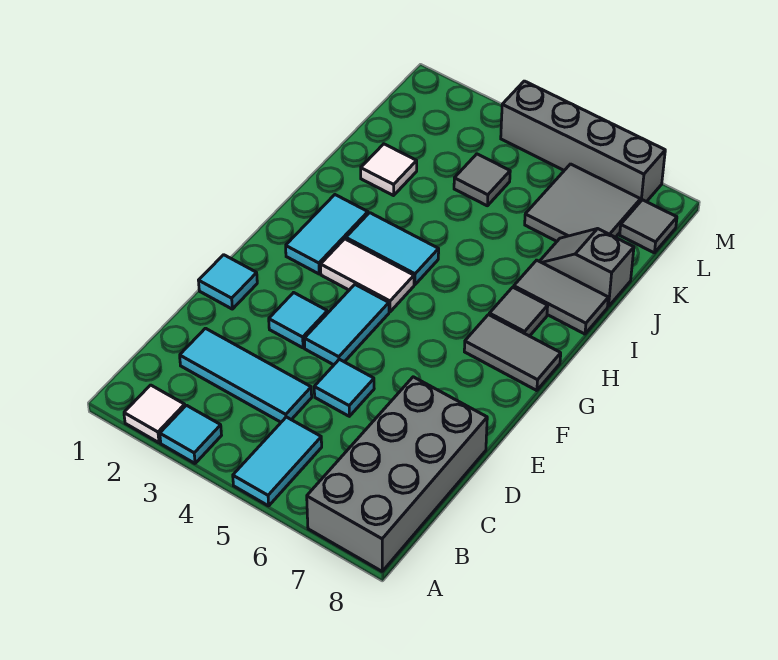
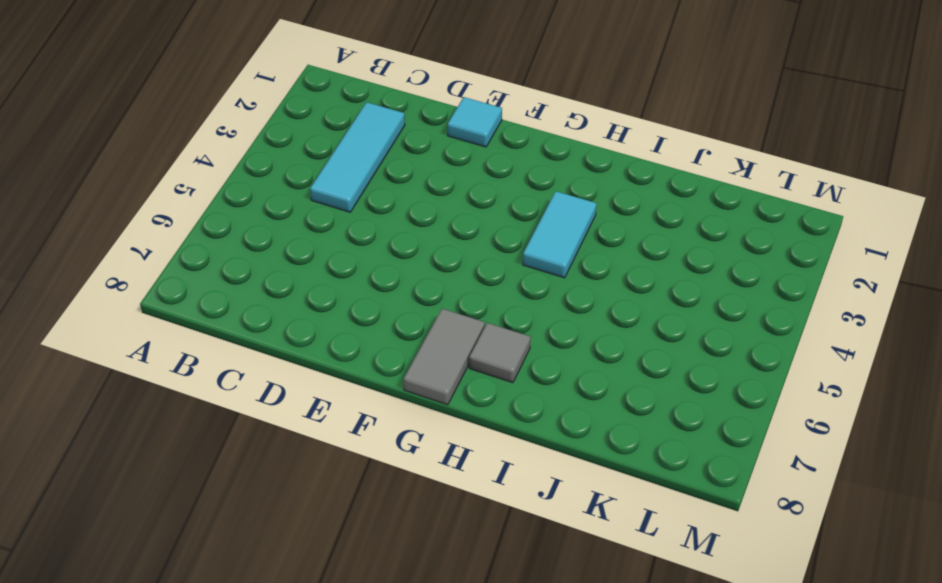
none -> white tile A2 level 1
none -> cyan tile A3 level 1
none -> cyan tile A5:B5 level 1

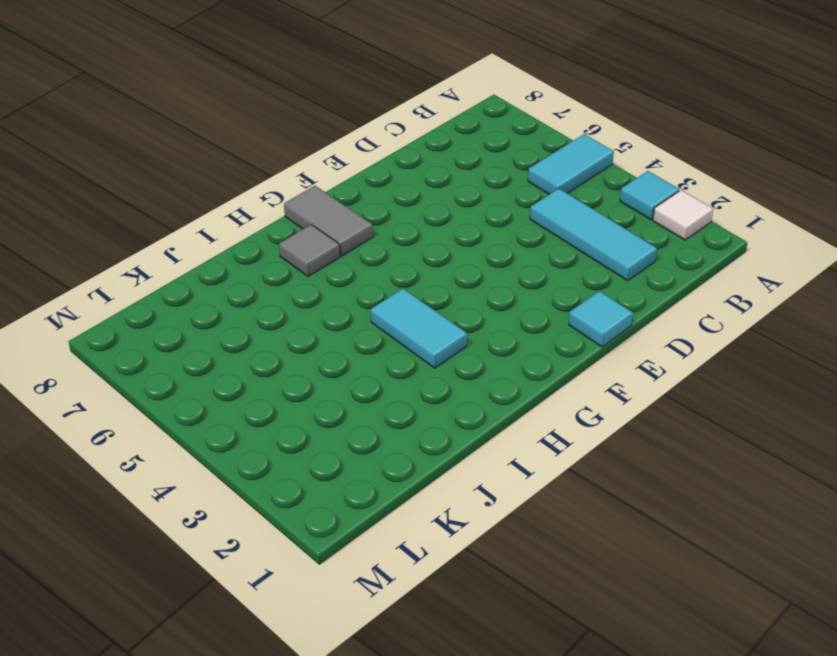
none -> grey brick A7:D8 level 1
none -> cyan tile D5 level 1
none -> cyan tile E3 level 1

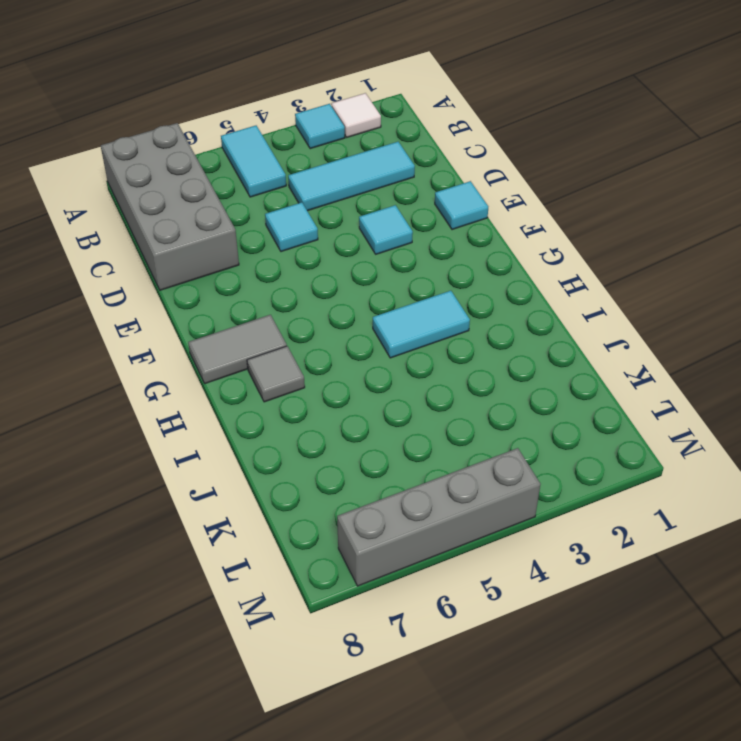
none -> cyan tile E4:F4 level 1
none -> cyan tile G2:H2 level 1
none -> white tile G3:G4 level 1

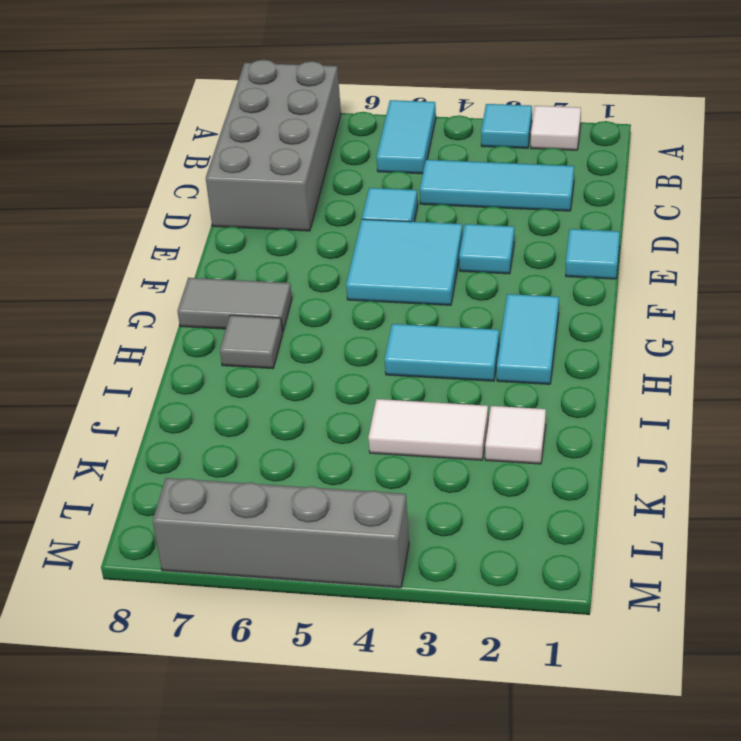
cyan tile E4:F5 level 1 -> cyan tile E4:F4 level 1
white tile J3:J4 level 1 -> white tile G3:G4 level 1
none -> grey tile I7:I8 level 1
none -> grey slope J7:J8 level 1 top 8
none -> grey tile K4 level 1

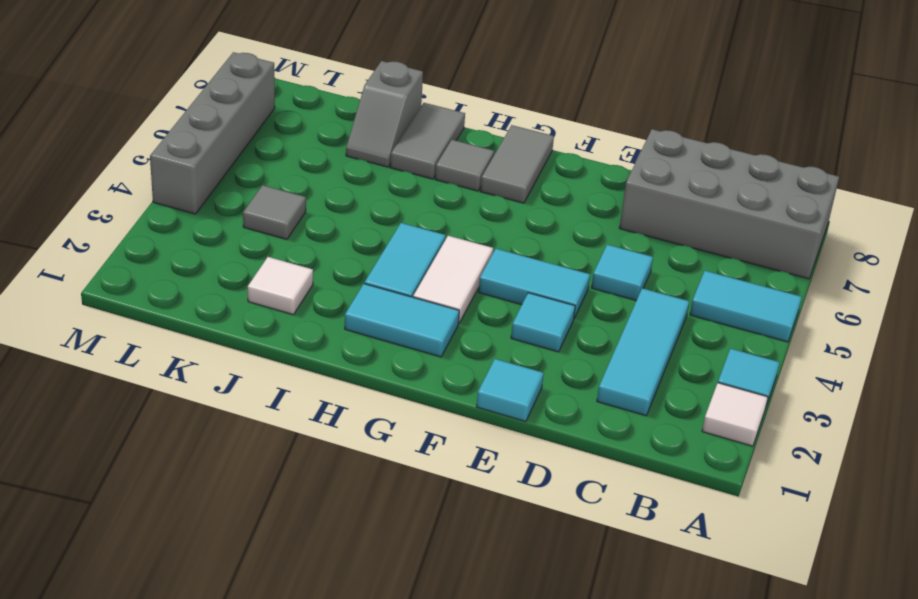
none -> grey tile K6:L7 level 1
none -> grey tile L8 level 1

